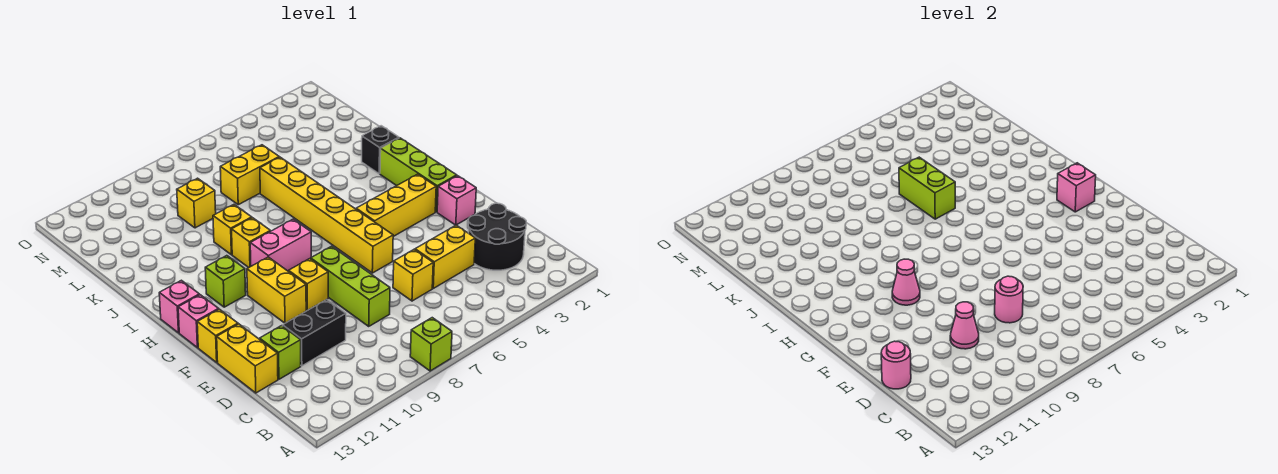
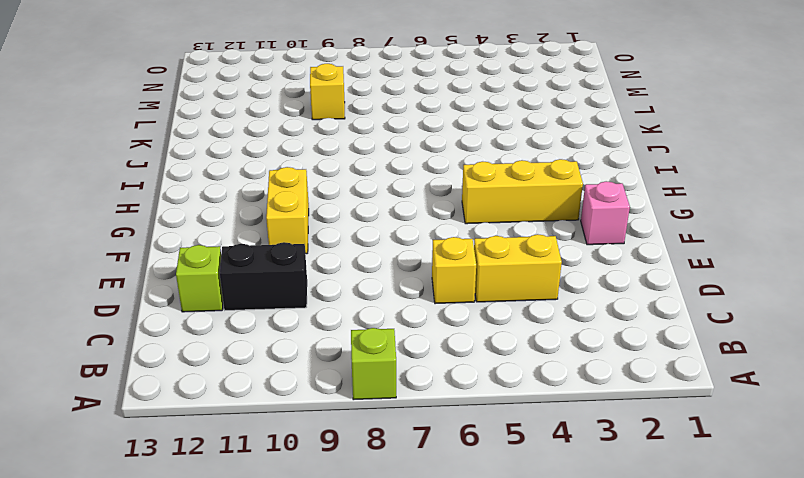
none -> black round brick C2:D3 level 1
none -> lime brick D8:F8 level 1
none -> yellow brick D13:E13 level 1
none -> yellow brick F6:K6 level 1

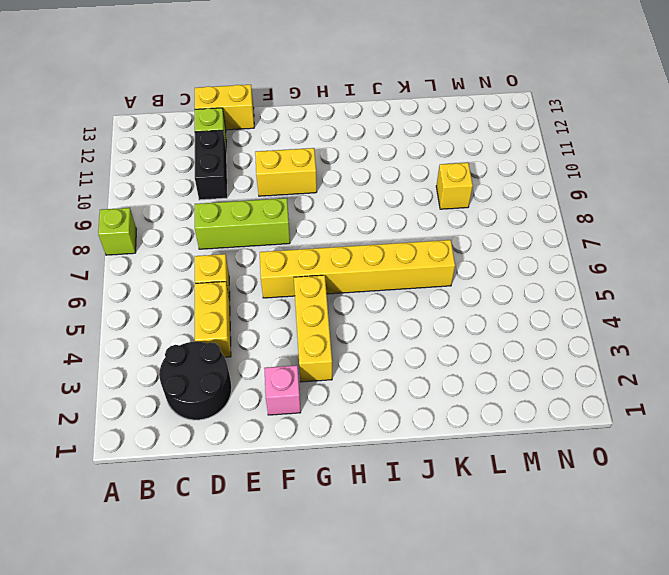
none -> yellow brick F9 level 1
none -> yellow brick F13 level 1
none -> lime brick G2:I2 level 1
none -> pink brick G13 level 1

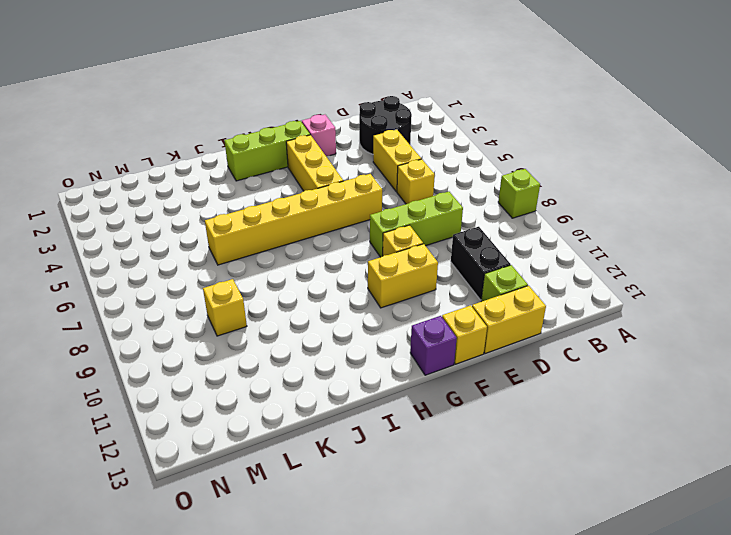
purple brick G13 level 1 -> pink brick G13 level 1
none -> pink brick H8:H9 level 1
none -> lime brick H11 level 1
none -> pink brick H13 level 1
none -> yellow brick I9 level 1

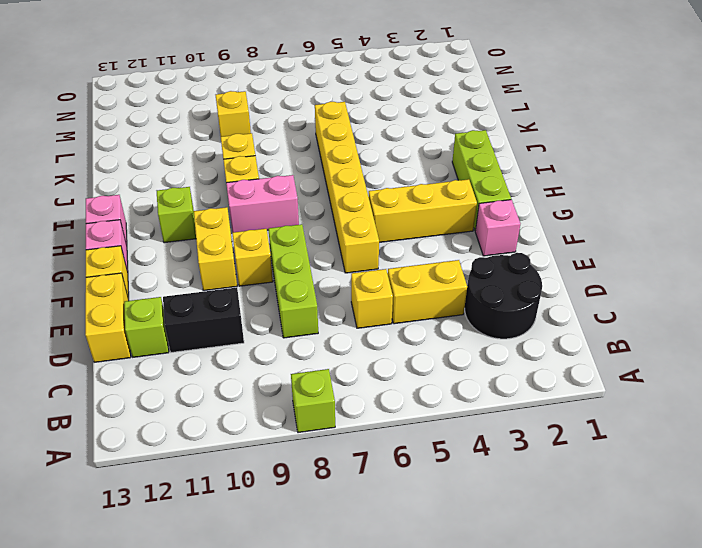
none -> black brick J2 level 1
none -> yellow brick L6:L7 level 1
none -> pink round brick D8 level 2
none -> pink cone D10 level 2

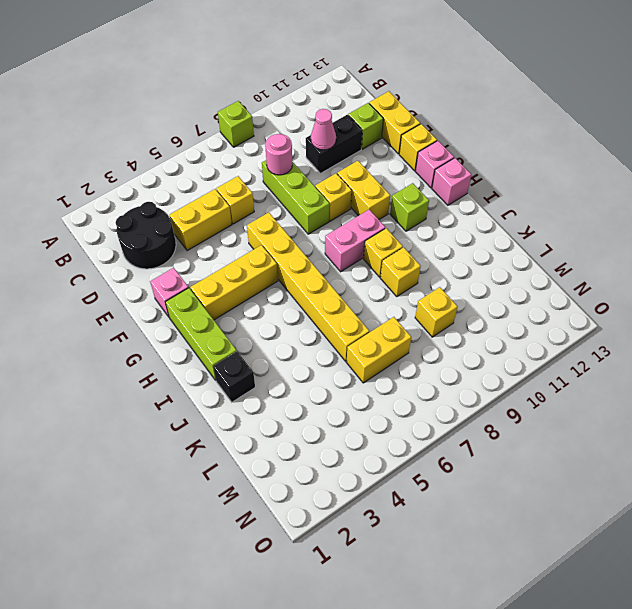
none -> pink round brick D13 level 2
none -> pink brick G2 level 2
none -> pink cone G10 level 2
none -> lime brick J6:K6 level 2

